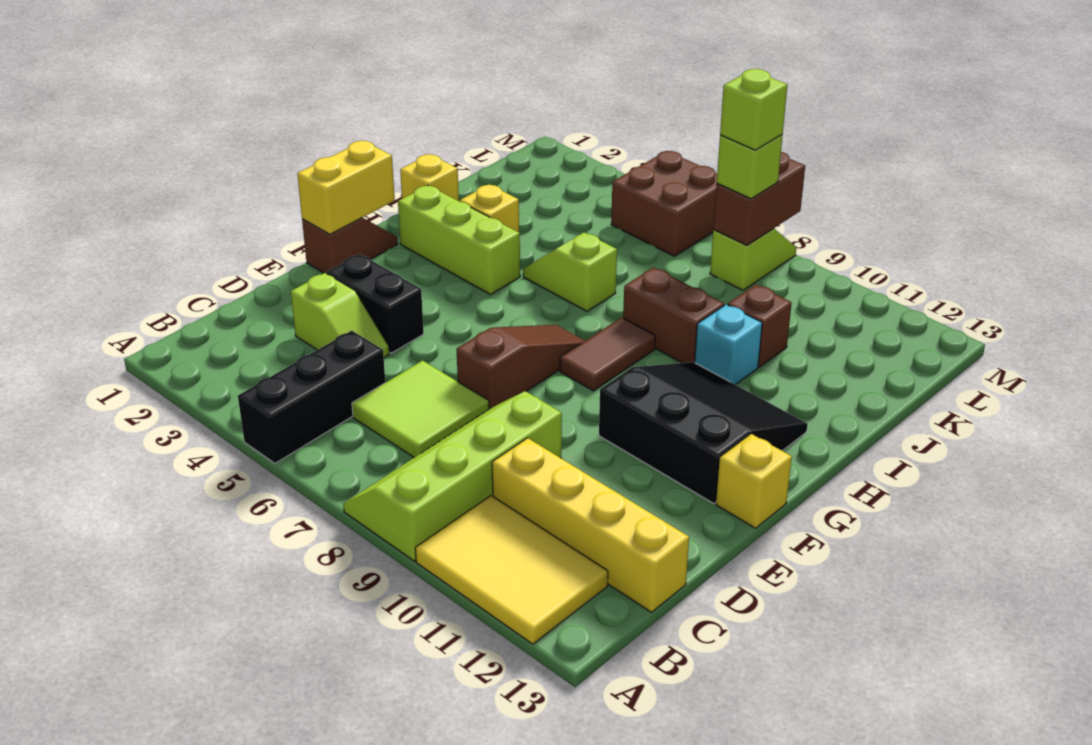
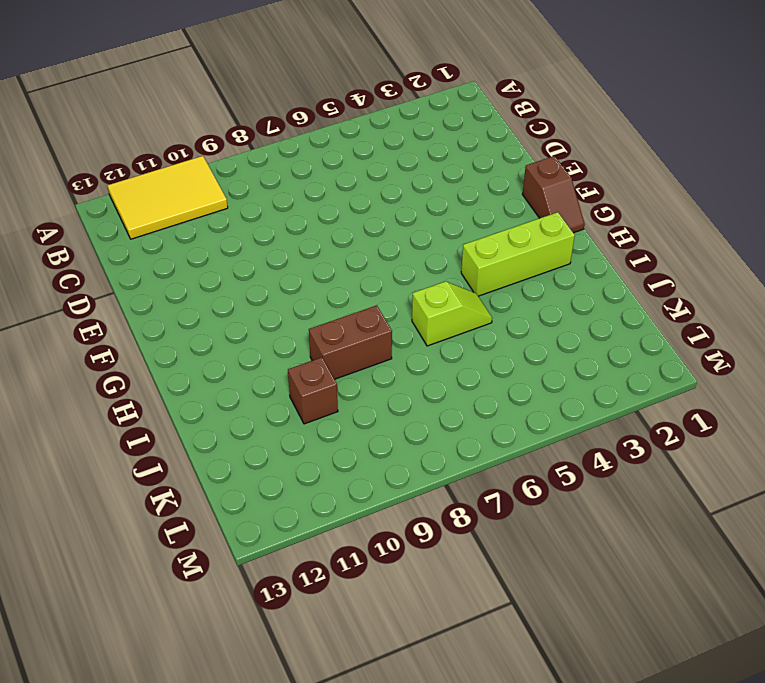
none -> black brick A5:C5 level 1
none -> lime slope A8:D9 level 1 top 9
none -> lime tile C6:D7 level 1

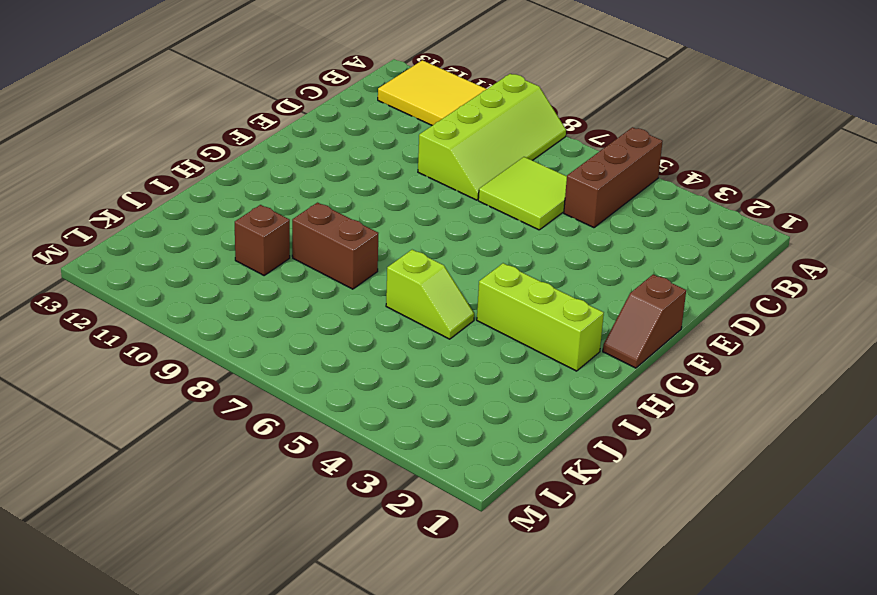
brown brick A5:C5 level 1 -> black brick A5:C5 level 1
none -> yellow brick C10:C13 level 1
none -> lime slope D3:D4 level 1 top 3
none -> black brick E3:E4 level 1

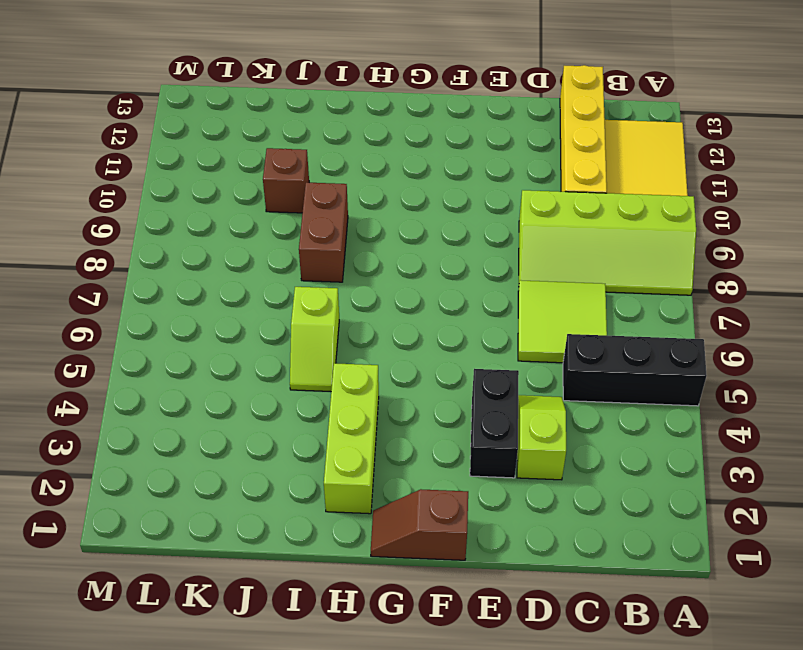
none -> brown slope E7:G7 level 1 top E
none -> black slope F10:H12 level 1 top F
none -> yellow brick F13 level 1

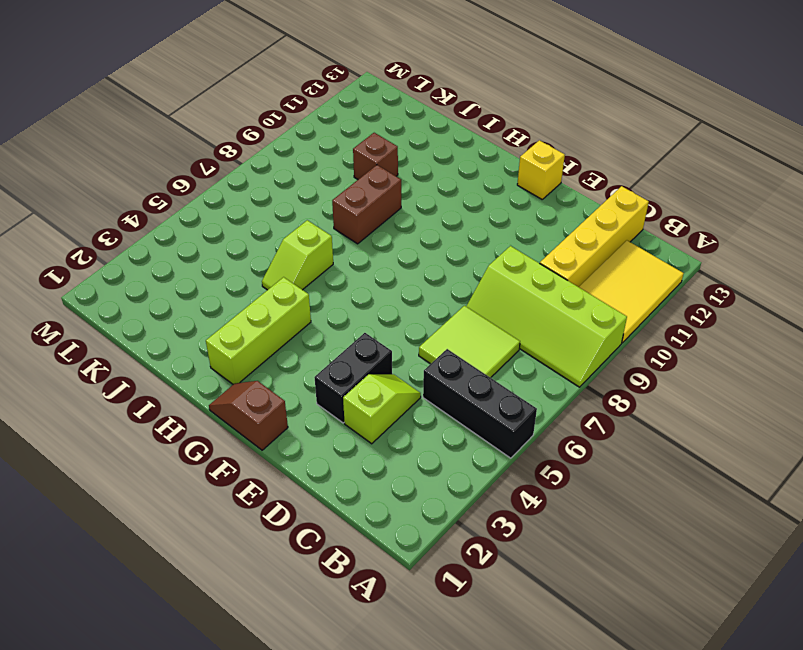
none -> brown slope E7:G7 level 1 top E
none -> black slope F10:H12 level 1 top F
none -> brown tile G8:H8 level 1

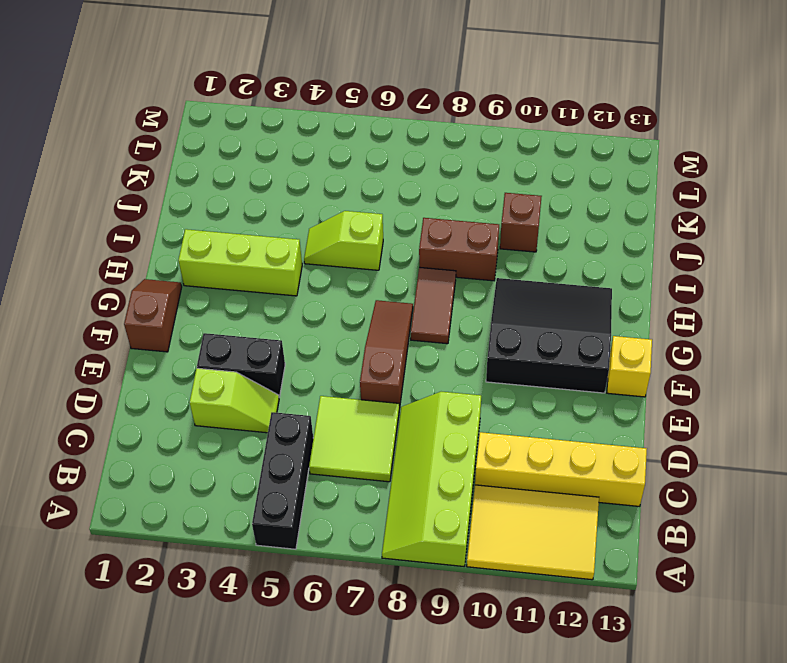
none -> yellow brick I1 level 1
none -> yellow brick I3 level 1
none -> cyan brick I10 level 1

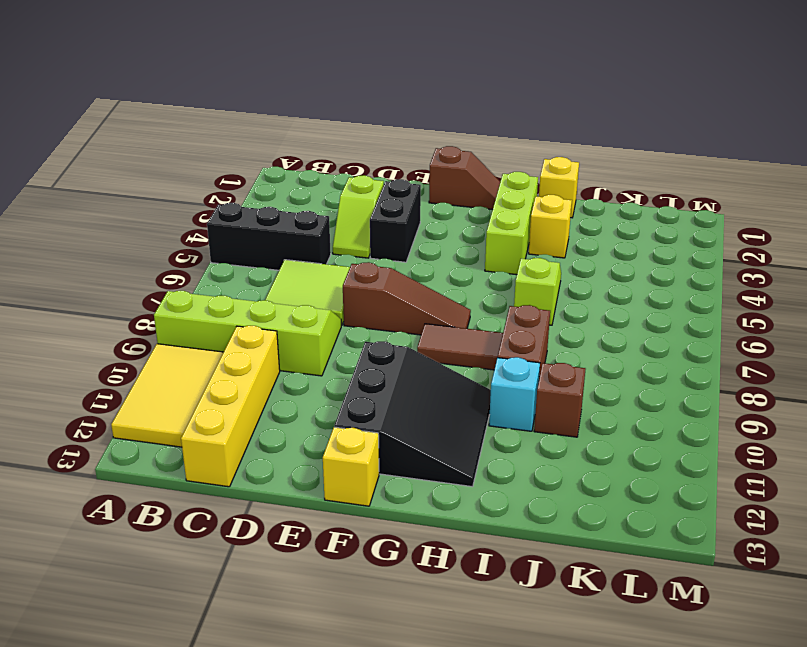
none -> brown brick L5:M6 level 1
none -> lime slope L8:M8 level 1 top L
none -> yellow brick F1:G1 level 2

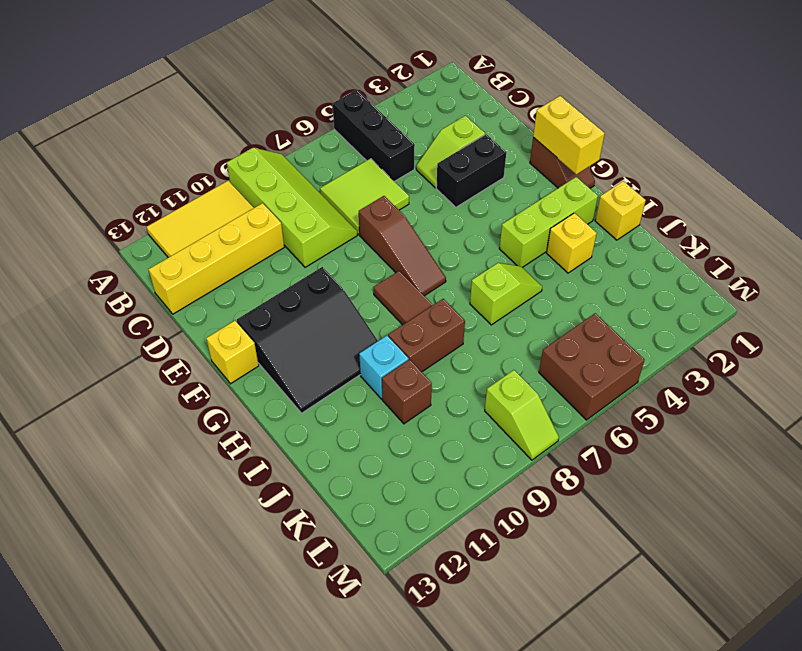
none -> brown brick L8:M8 level 2
none -> lime brick L8 level 3
none -> lime brick L8 level 4

